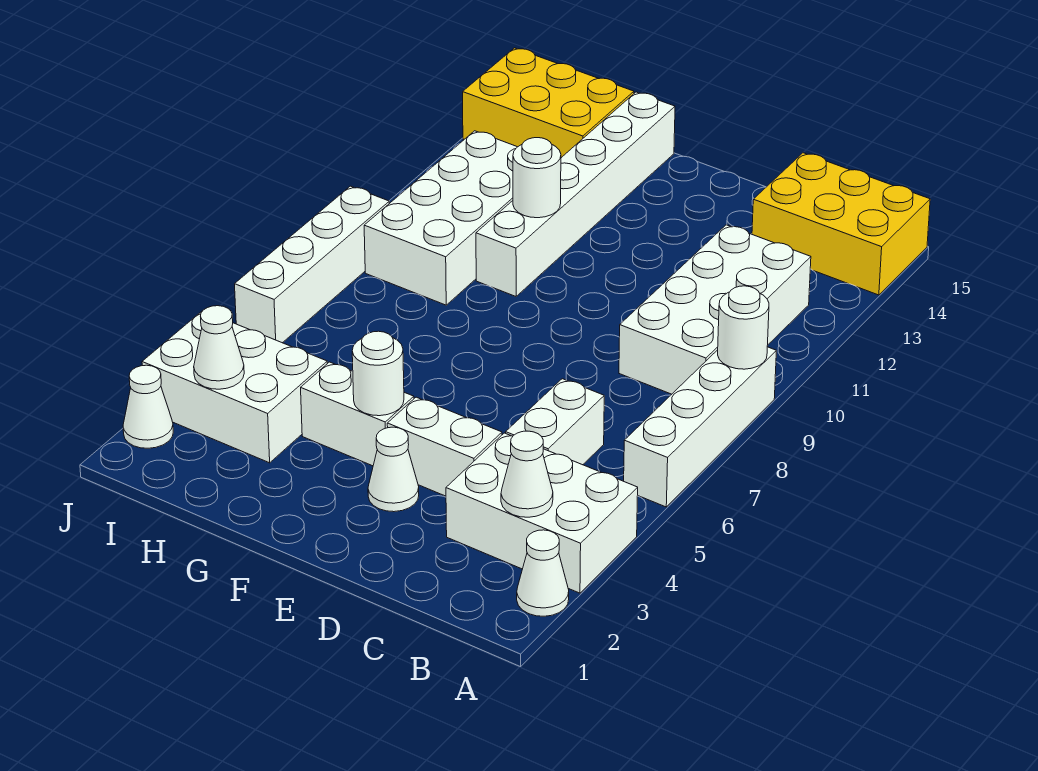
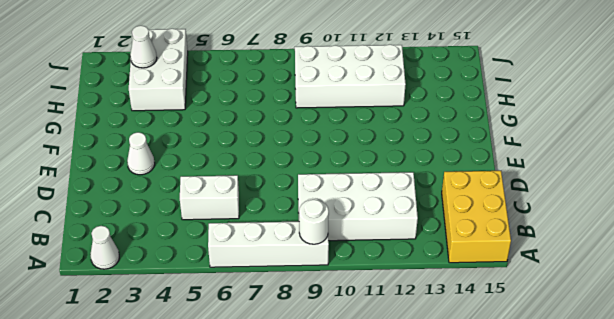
none -> white brick A3:C4 level 1
none -> white brick D4:E4 level 1
none -> white brick F4:G4 level 1

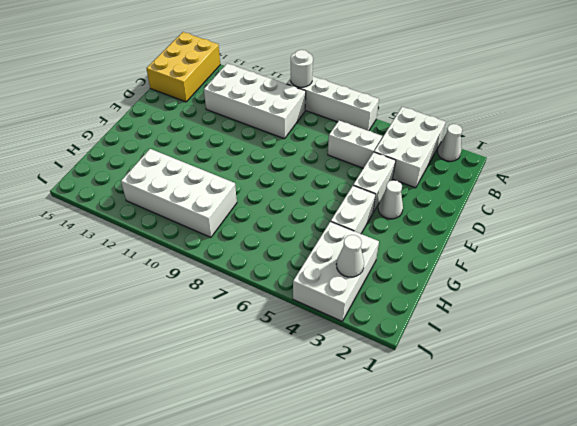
none -> white brick G10:G15 level 1
none -> yellow brick H14:J15 level 1
none -> white cone J2 level 1

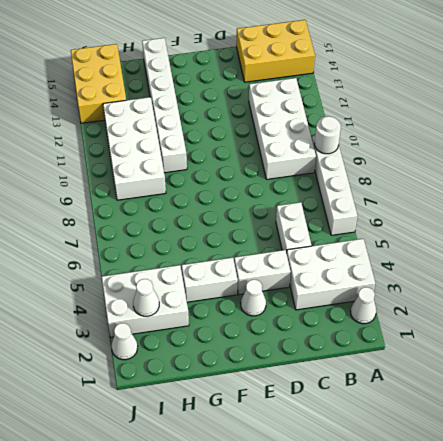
yellow brick I13:J15 level 1 -> yellow brick H14:J15 level 1
none -> white brick J6:J9 level 1
none -> white cone B3 level 2
none -> white round brick F4 level 2

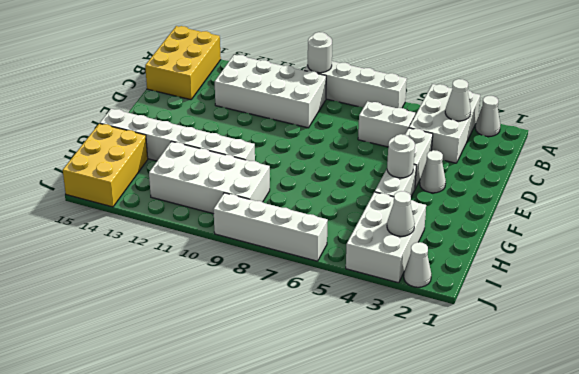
none -> white round brick G11 level 2

